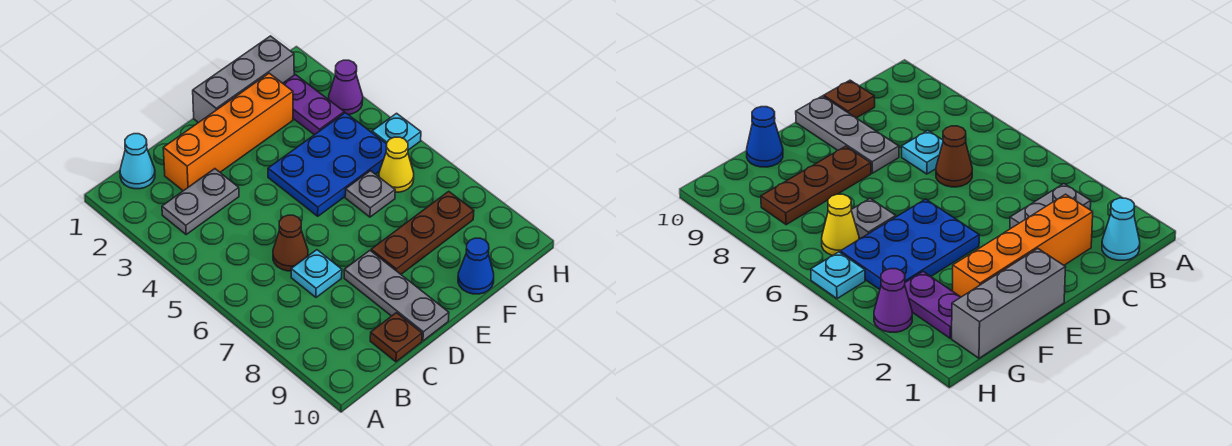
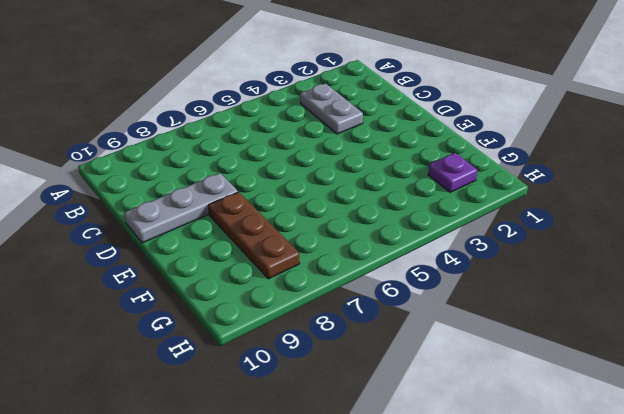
purple plate G2 level 1 -> purple plate G2:G3 level 1
none -> cyan cone B1 level 1
none -> orange brick C2:F2 level 1
none -> brown cone C6 level 1

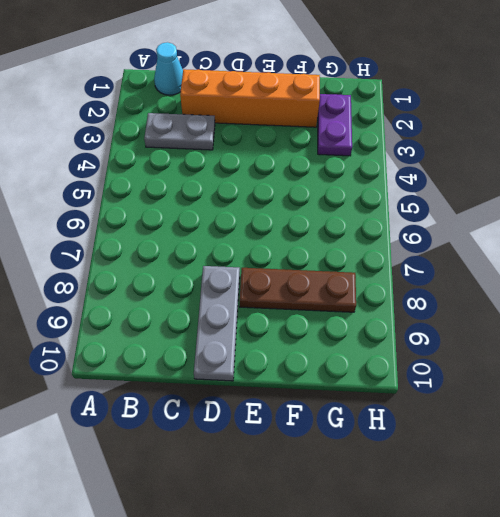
none -> brown cone C6 level 1
none -> cyan plate C7 level 1
none -> brown plate C10 level 1

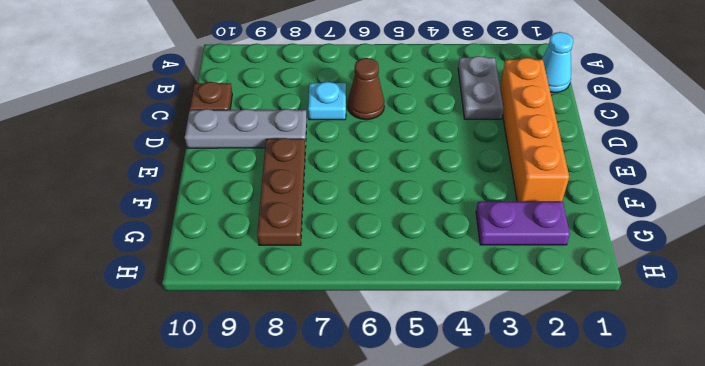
none -> grey brick E1:G1 level 1
none -> blue plate E4:G5 level 1
none -> grey plate F6 level 1

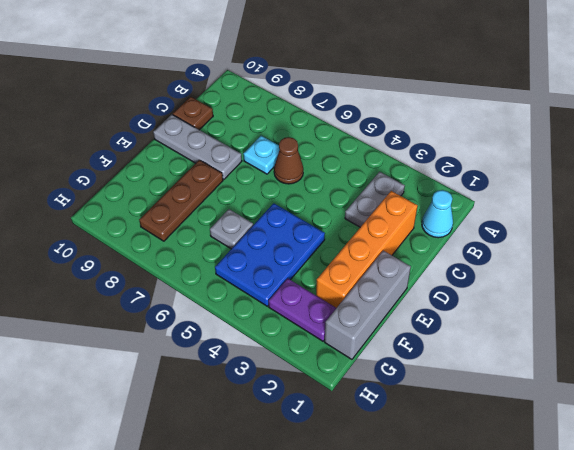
none -> blue cone F10 level 1
none -> yellow cone G6 level 1
none -> purple cone H3 level 1

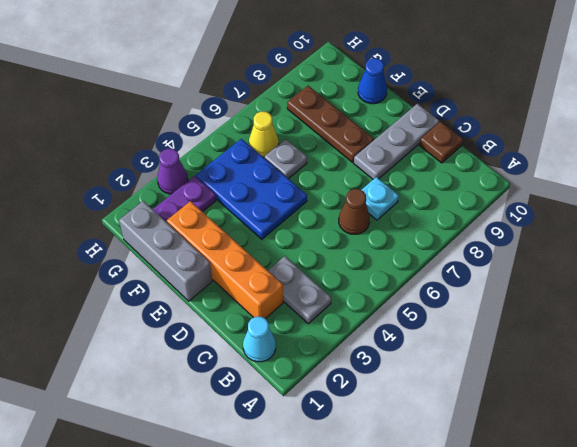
none -> cyan plate H5 level 1

